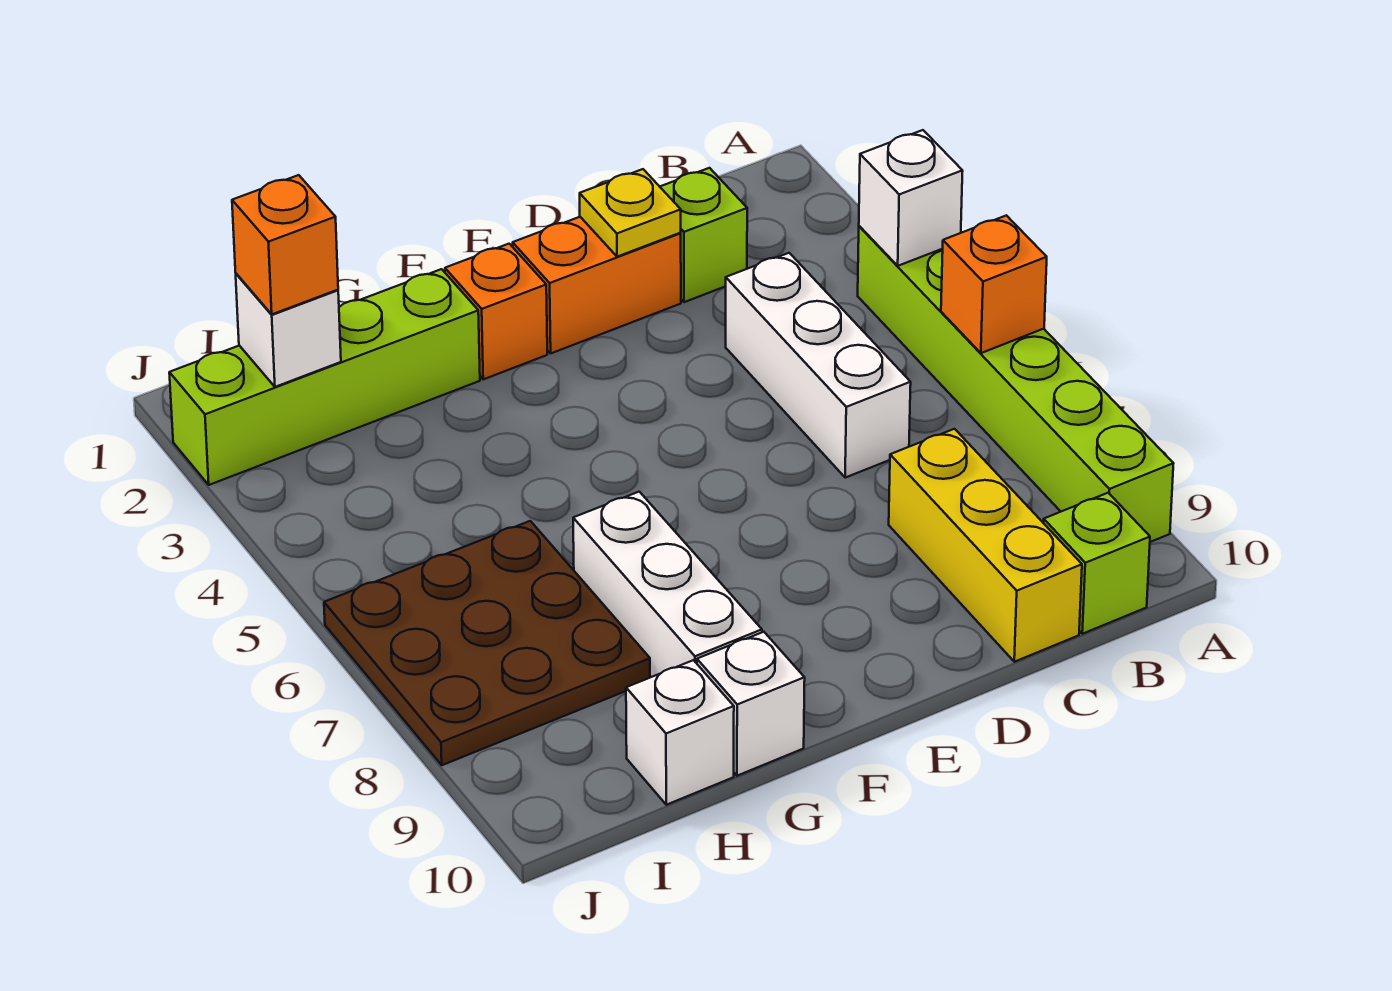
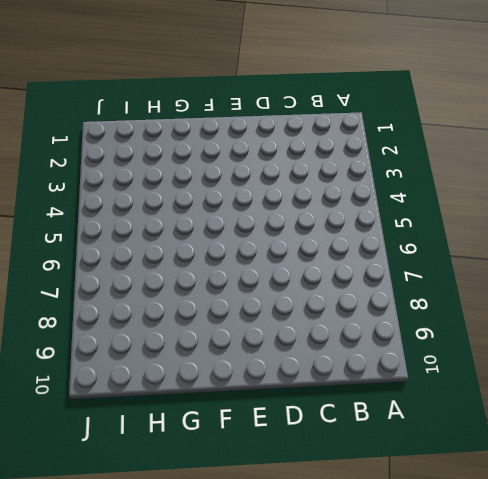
none -> lime brick A4:A9 level 1
none -> lime brick B10 level 1
none -> lime brick C2 level 1

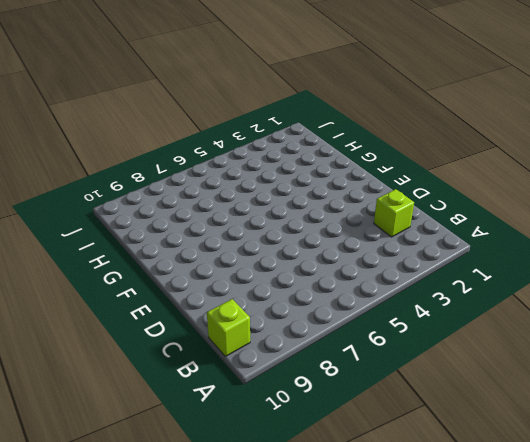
none -> lime brick A4:A9 level 1
none -> white brick C4:C6 level 1
none -> yellow brick C8:C10 level 1

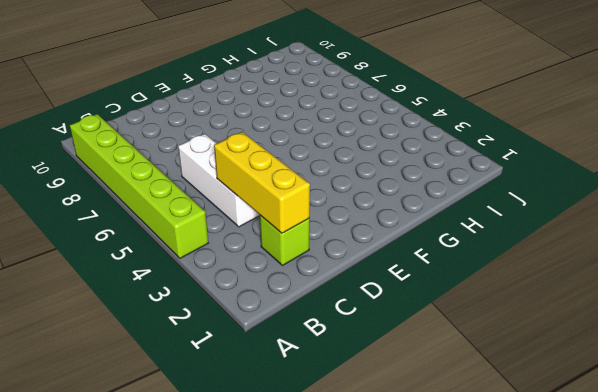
yellow brick C2:C4 level 2 -> yellow brick C8:C10 level 1
none -> lime brick B10 level 1
none -> orange brick D2:E2 level 1
none -> orange brick F2 level 1

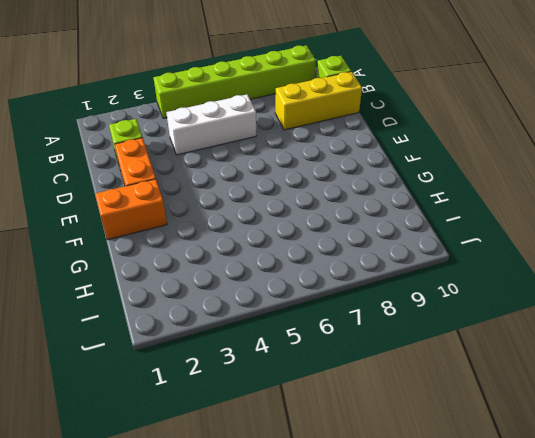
orange brick F1:F2 level 1 -> orange brick F2 level 1
none -> lime brick G2:J2 level 1
none -> white brick G7:G9 level 1
none -> white brick G10 level 1

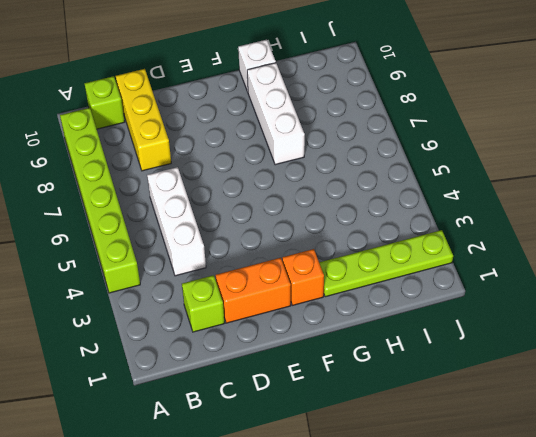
lime plate G2:J2 level 1 -> lime brick G2:J2 level 1
none -> brown plate H6:J8 level 1
none -> white brick H10 level 1
none -> white brick A4 level 2

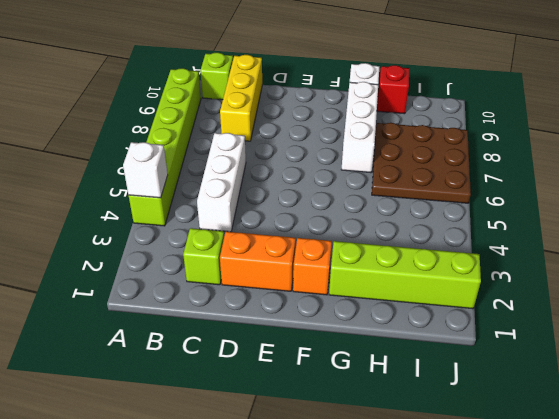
red brick H10 level 1 -> white brick H10 level 1
none -> orange brick A6 level 2
none -> yellow plate D2 level 2
none -> white brick I2 level 2

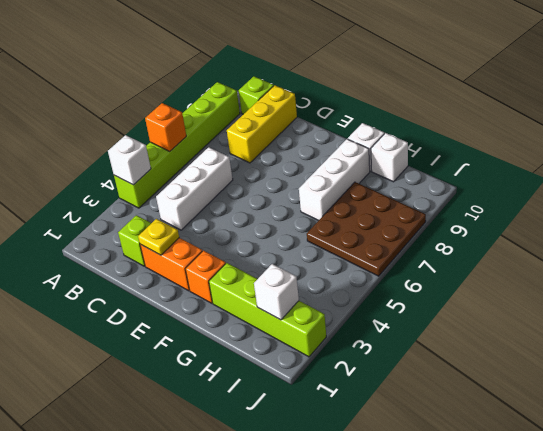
none -> orange brick I2 level 3

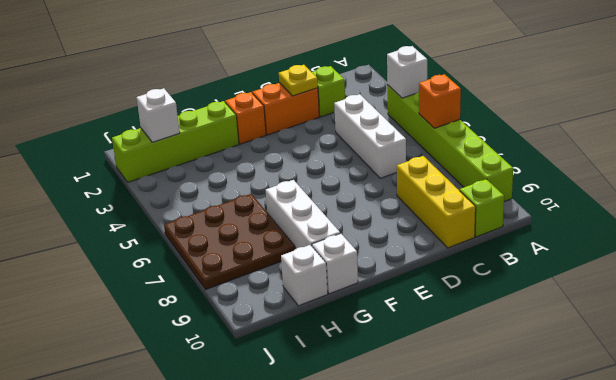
none -> orange brick I2 level 3

